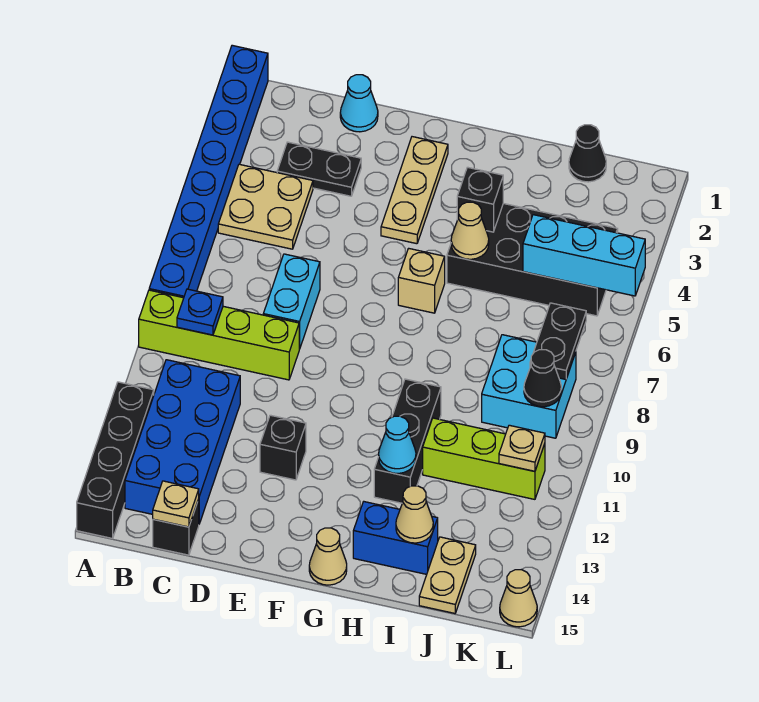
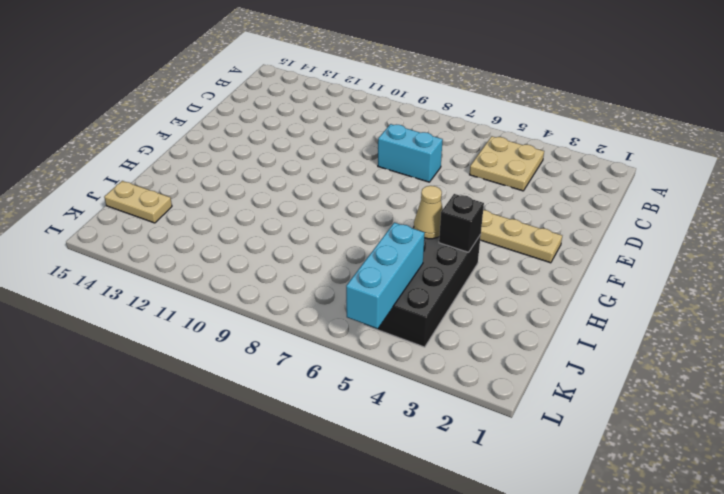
none -> blue brick A1:A8 level 1
none -> lime brick A9:D9 level 1
none -> black brick A12:A15 level 1
none -> blue brick B11:C14 level 1

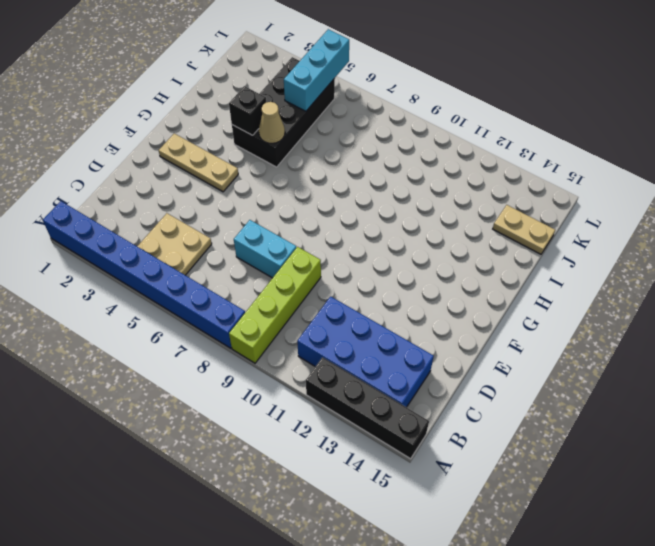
none -> black plate C3:D3 level 1
none -> black brick C15 level 1
none -> cyan cone D1 level 1
none -> black brick E12 level 1

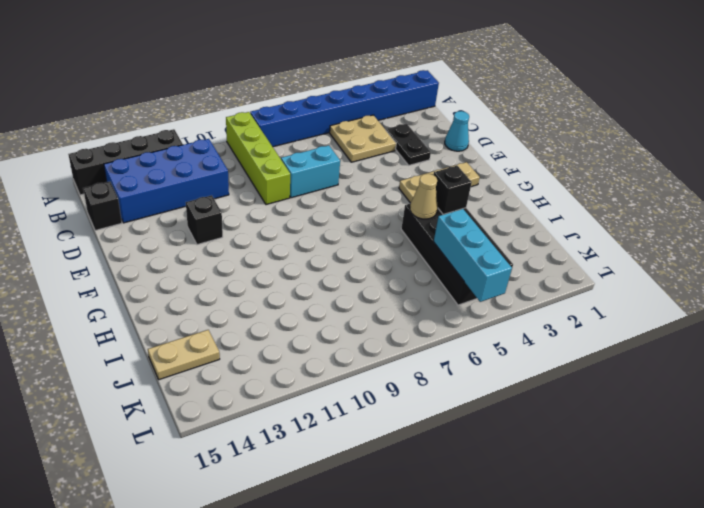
none -> tan brick G6 level 1
none -> tan cone G15 level 1
none -> black brick H10:H12 level 1
none -> blue brick H14:I14 level 1

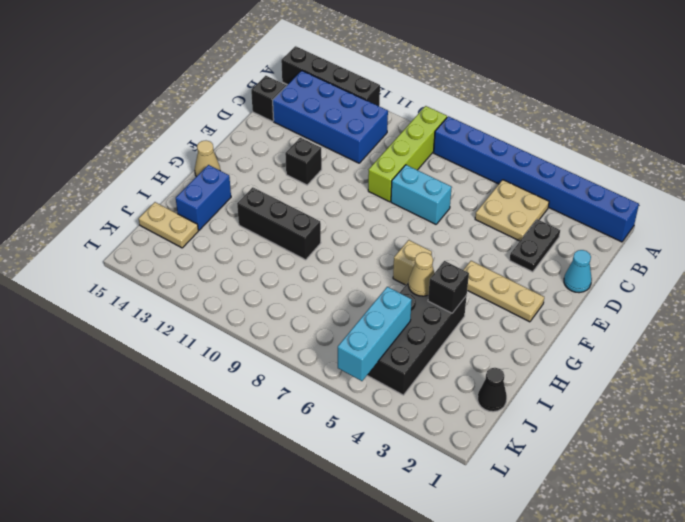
none -> lime brick I11:K11 level 1
none -> cyan brick J8:K9 level 1
none -> tan cone L15 level 1
none -> blue plate B9 level 2

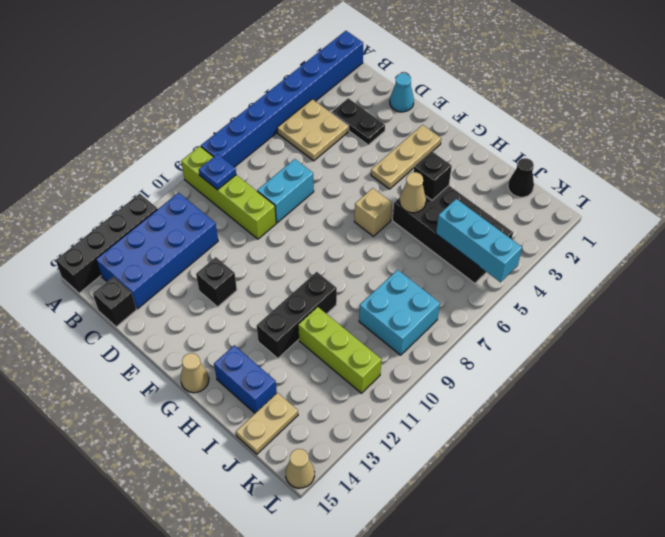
none -> tan plate C15 level 2
none -> cyan cone H12 level 2
none -> tan cone I14 level 2
none -> black plate K7:K8 level 2

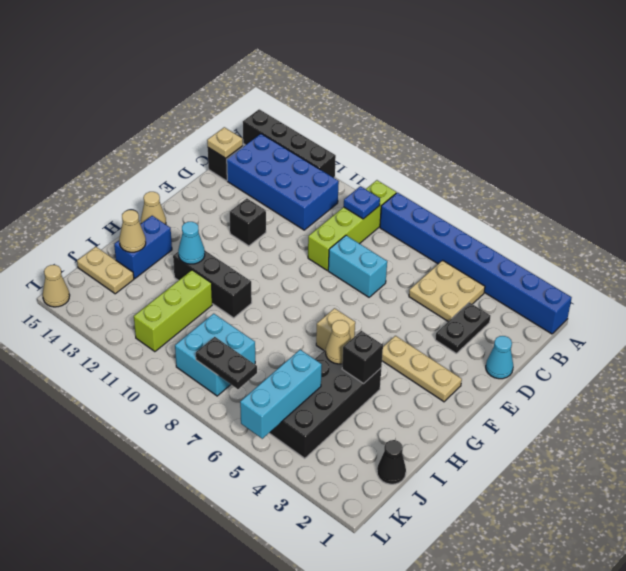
none -> black cone K9 level 2
none -> tan plate K11 level 2

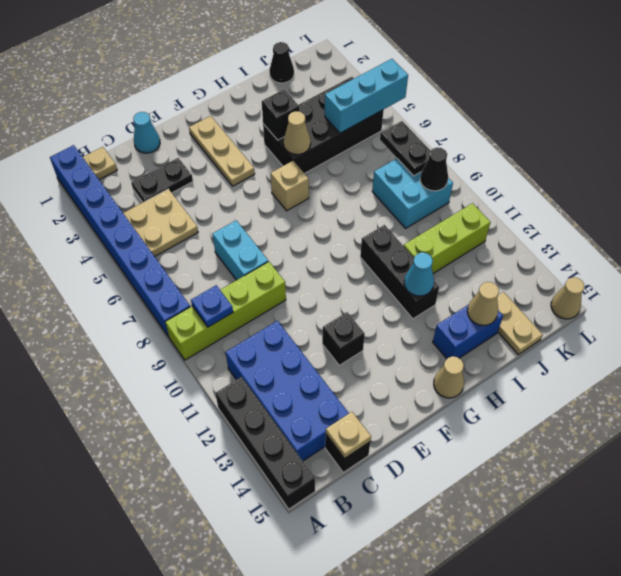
tan plate B1 level 1 -> tan plate K11 level 2

